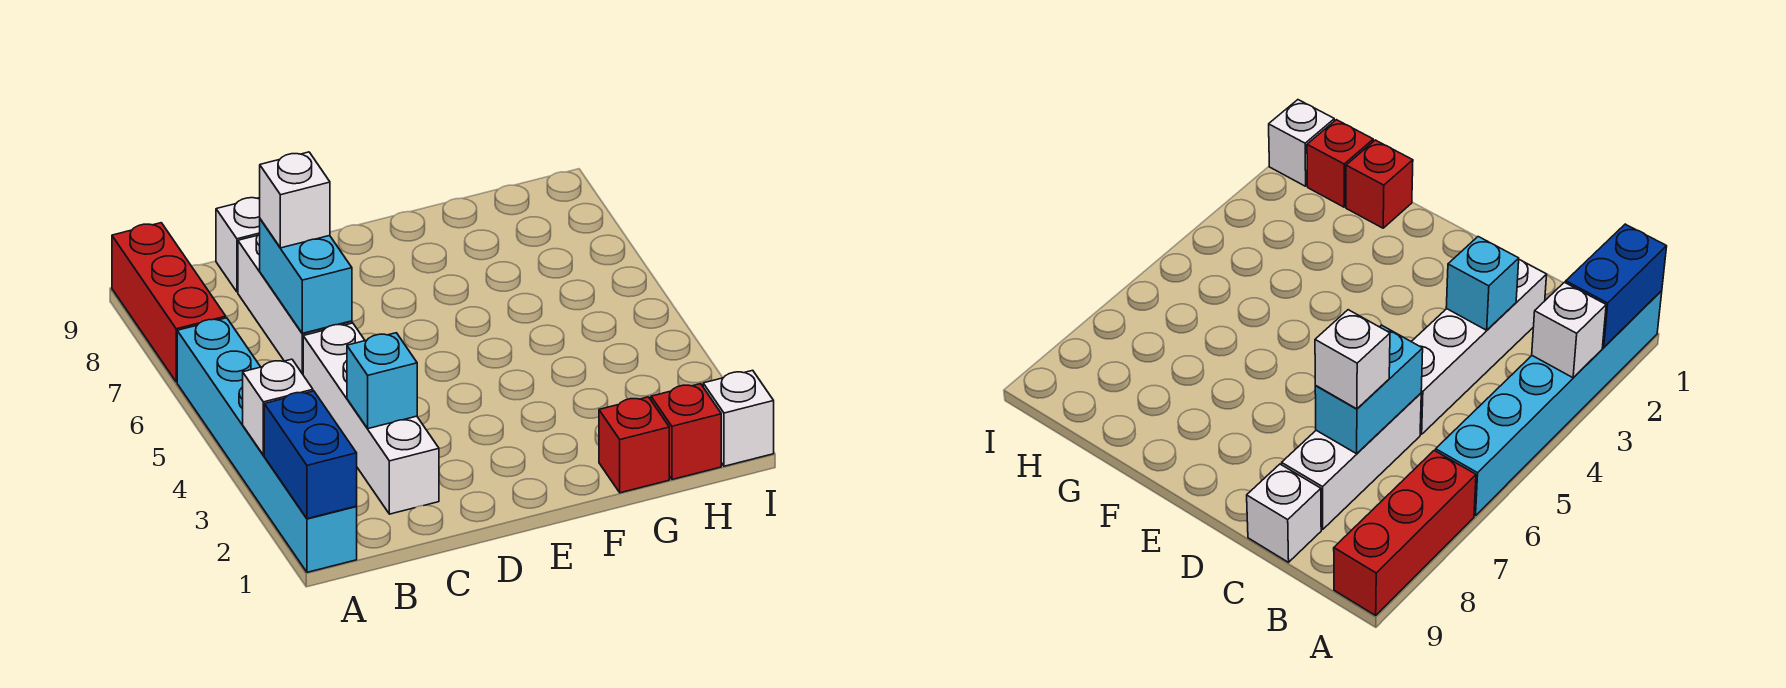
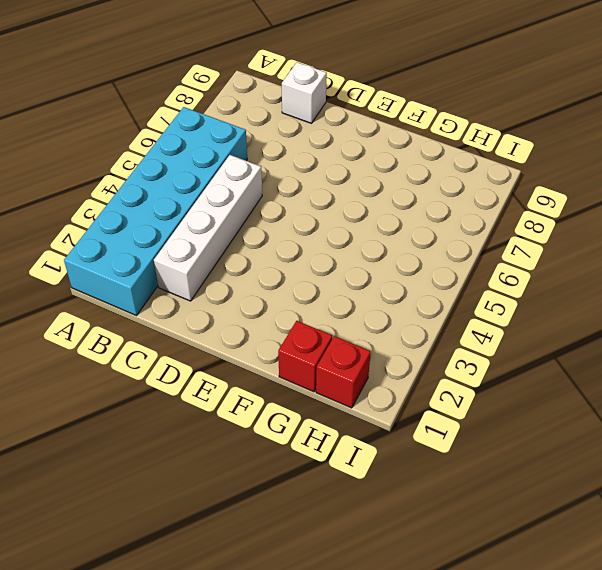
cyan brick A1:B6 level 1 -> cyan brick A1:A6 level 1
none -> red brick A7:A9 level 1
none -> white brick C6:C8 level 1
none -> white brick I1 level 1

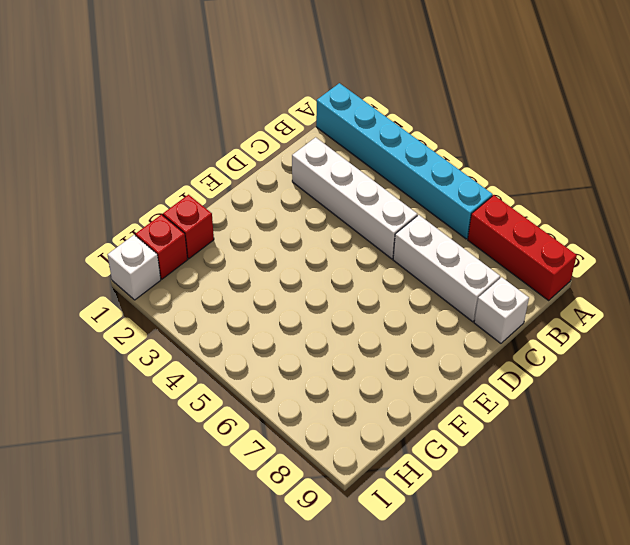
none -> blue brick A1:A2 level 2
none -> white brick A3 level 2
none -> cyan brick C3 level 2

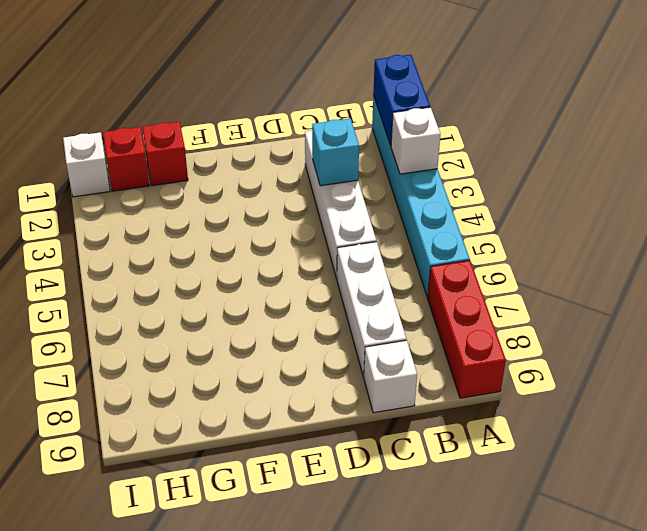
none -> cyan brick C6:C7 level 2
none -> white brick C7 level 3

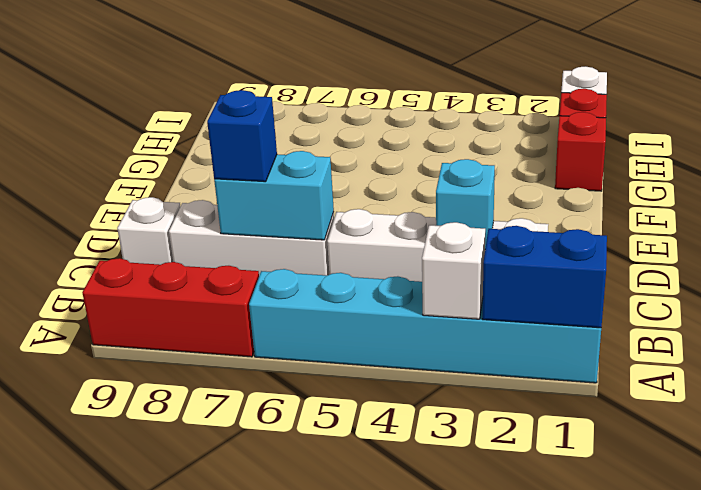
blue brick C7 level 3 -> white brick C7 level 3

